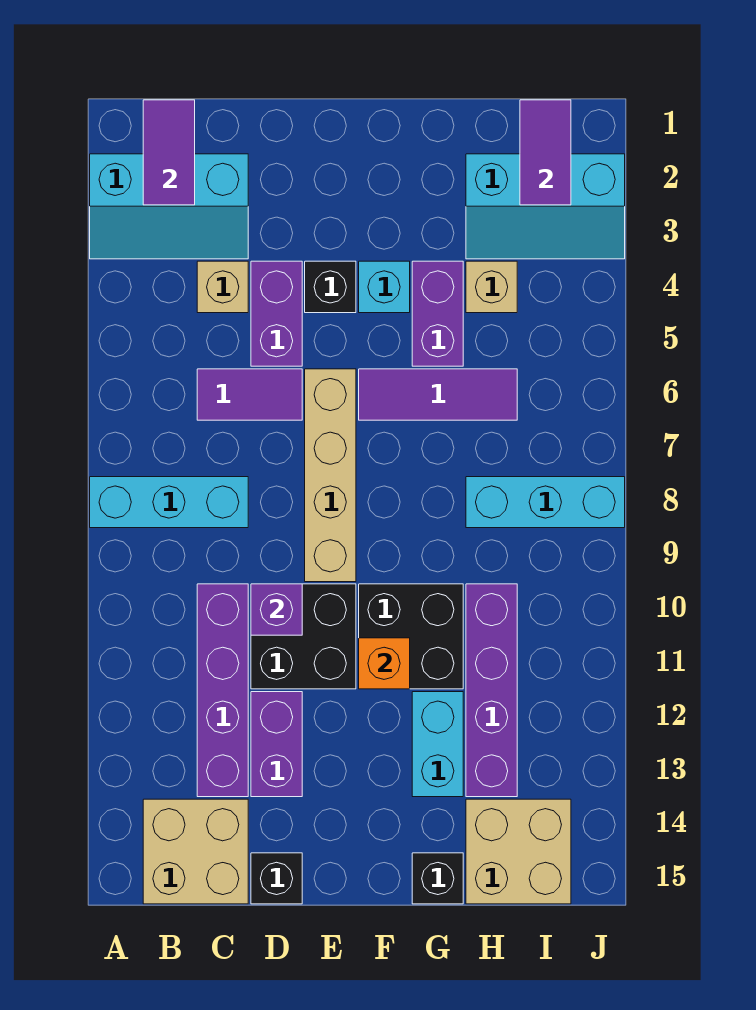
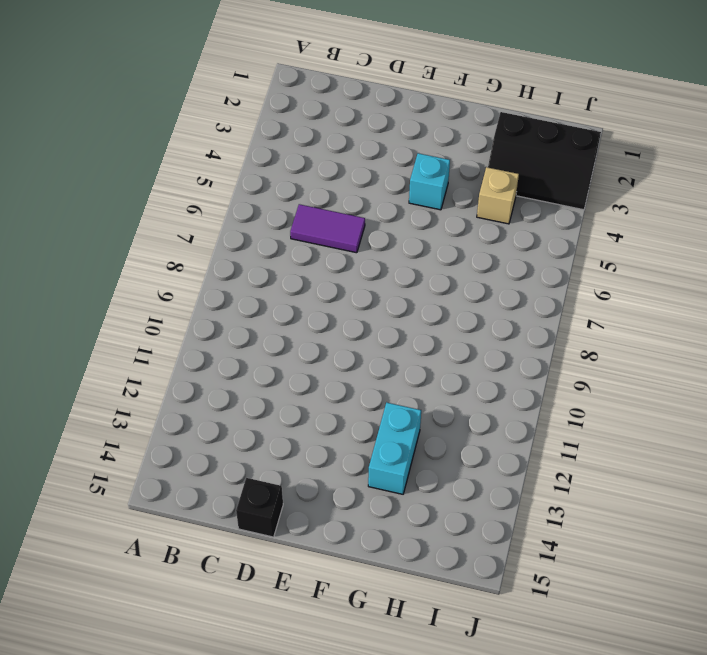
black slope H2:J3 level 1 top 2 -> cyan slope H2:J3 level 1 top 2
none -> cyan slope A2:C3 level 1 top 2
none -> cyan brick A8:C8 level 1
none -> tan brick B14:C15 level 1

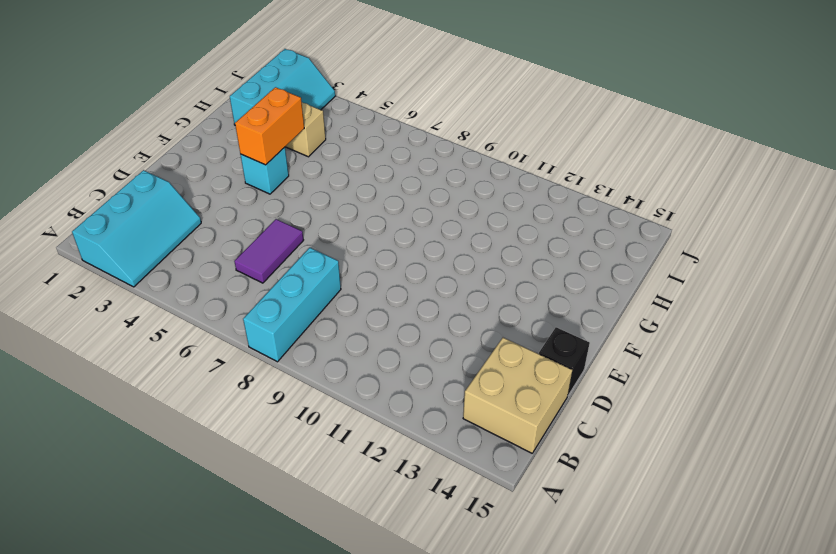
orange brick F4:G4 level 2 -> none
none -> tan brick C4 level 1
none -> purple brick C10:C13 level 1
none -> purple brick D4:D5 level 1

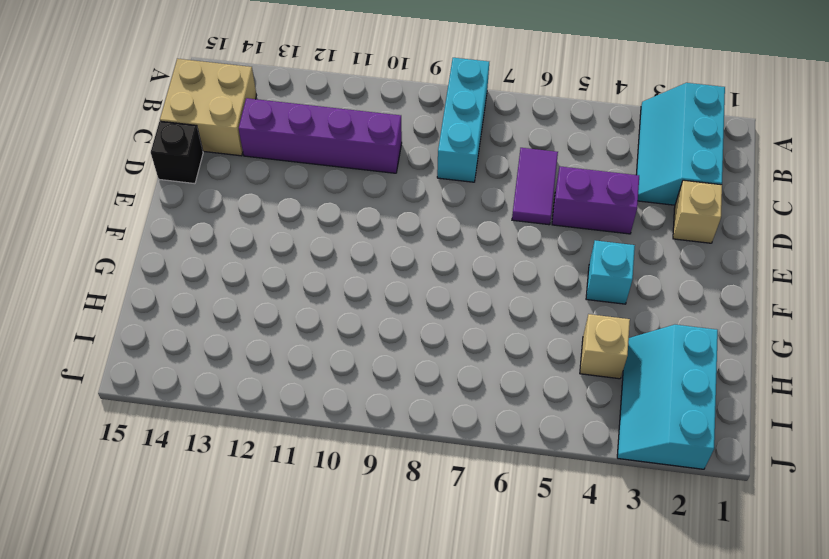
tan brick D2 level 1 -> tan brick C4 level 1
none -> black brick D10:E11 level 1
none -> purple brick D12:D13 level 1
none -> black brick E4 level 1

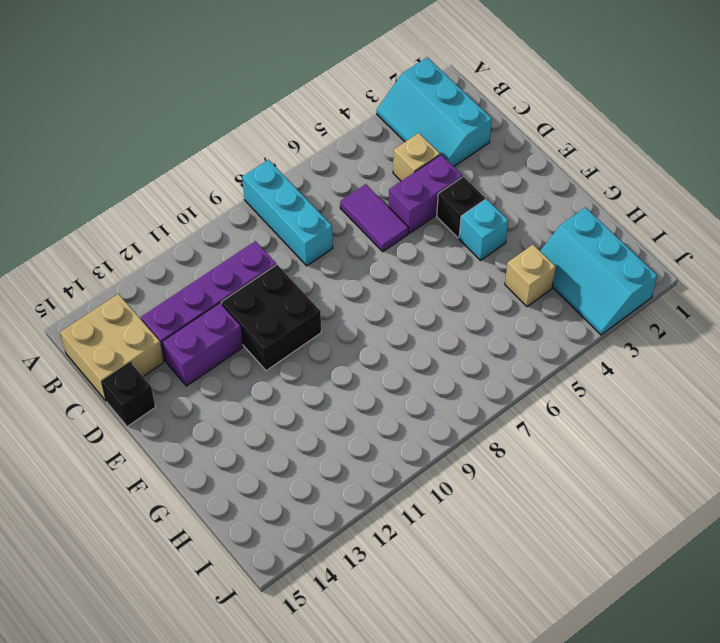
none -> tan brick E6:E9 level 1
none -> purple tile F6:H6 level 1
none -> black brick F10:G11 level 1

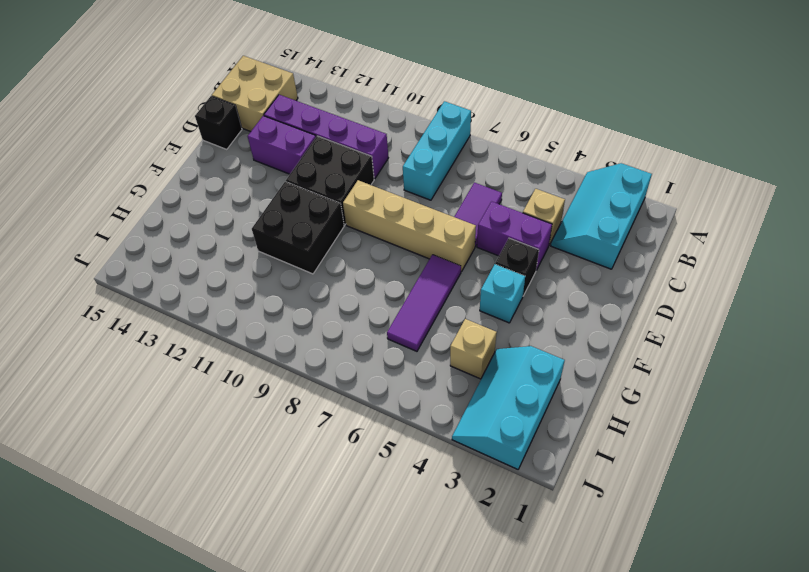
none -> purple brick G4:G5 level 1
none -> cyan brick G12:G13 level 1
none -> black brick G15 level 1

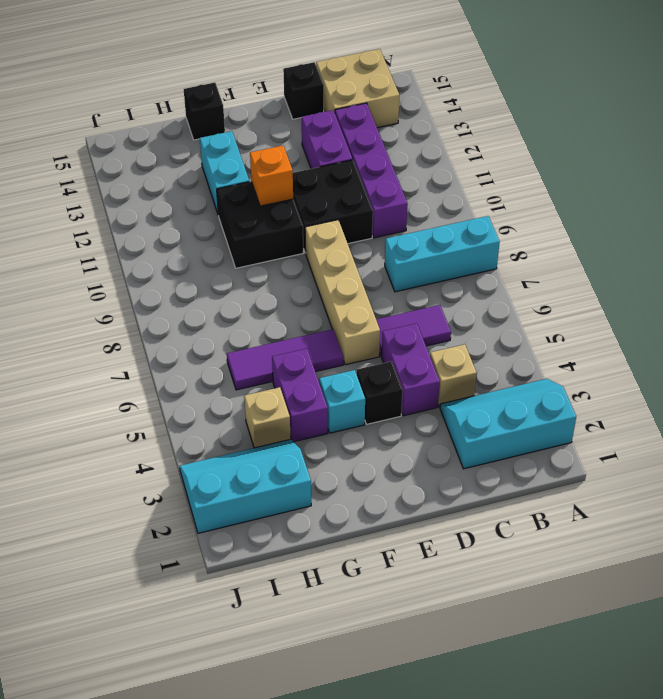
none -> cyan brick H8:J8 level 1
none -> purple brick H10:H13 level 1
none -> tan brick H14:I15 level 1

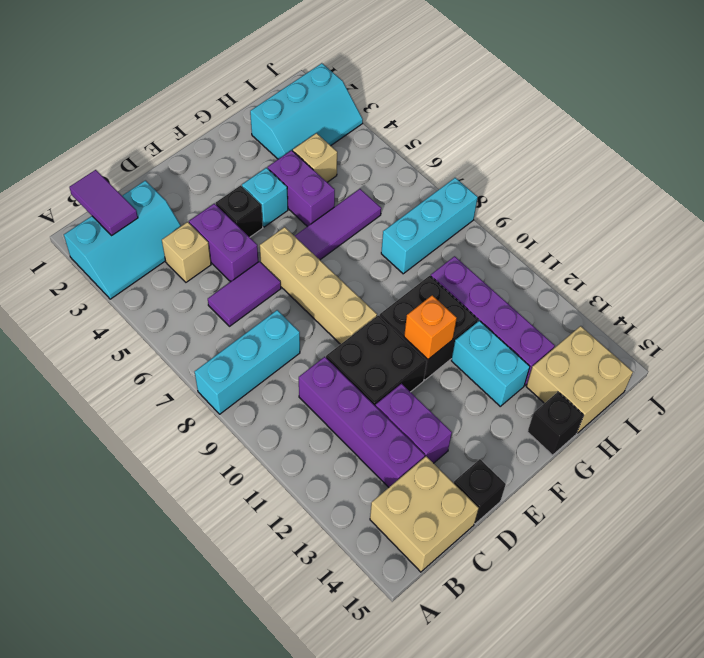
none -> purple brick D10 level 2
none -> purple tile I1:I2 level 2

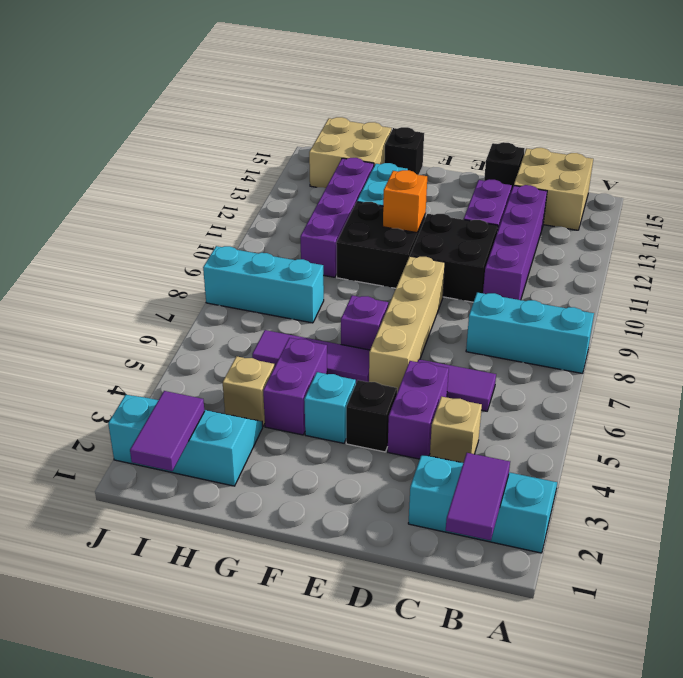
purple brick F7 level 1 -> purple brick D10 level 2

